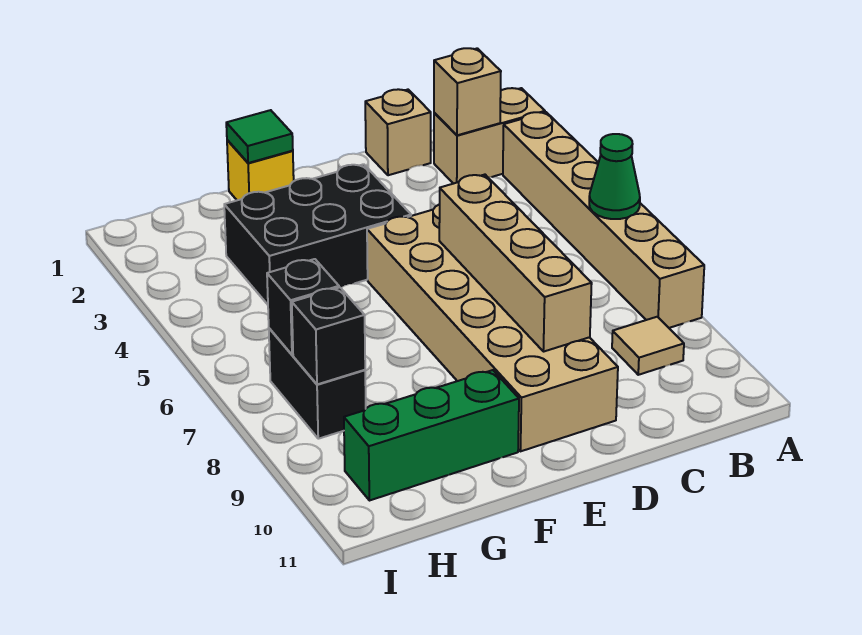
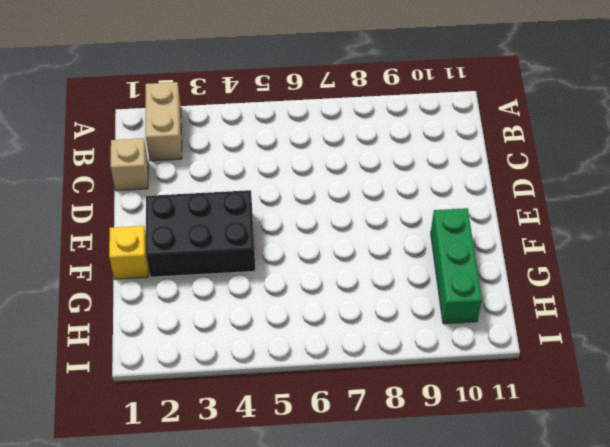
black brick E2:F4 level 1 -> black brick E3:G4 level 1
none -> tan brick A3:A8 level 1
none -> tan tile B9 level 1
none -> tan brick D5:E10 level 1

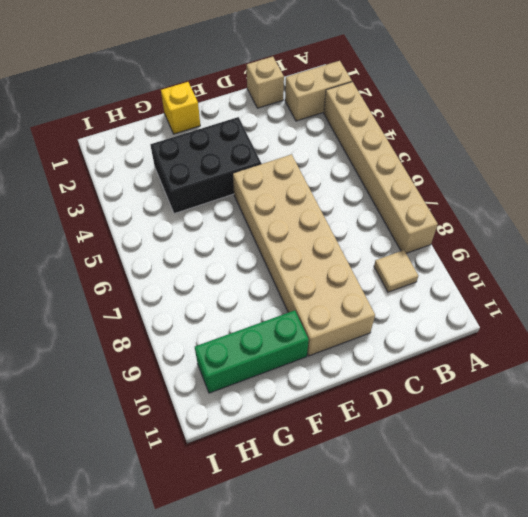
none -> black brick H7:H8 level 1
none -> green cone A6 level 2
none -> tan brick B2 level 2

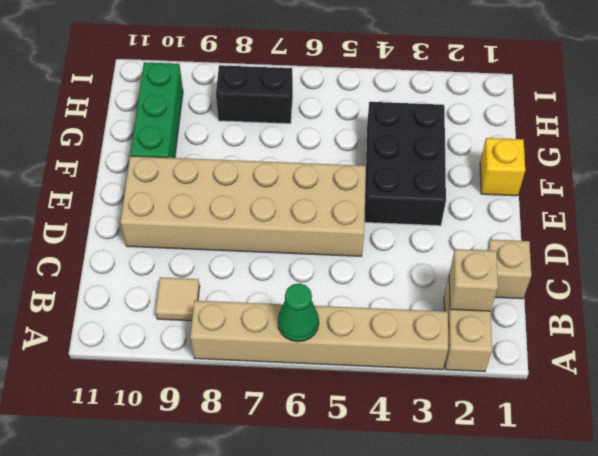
none -> tan brick D6:D9 level 2
none -> green tile F1 level 2
none -> black brick H7 level 2

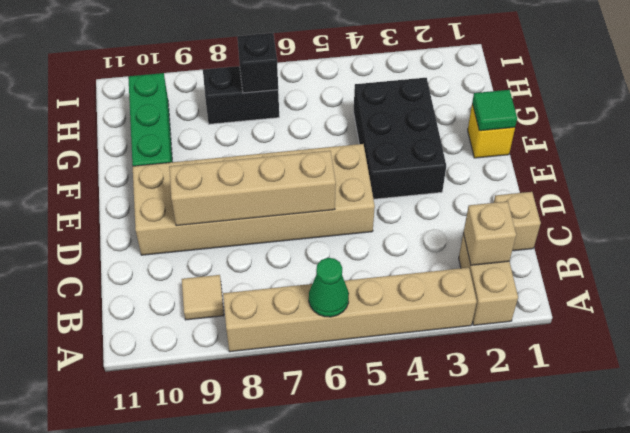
none -> black brick H8 level 2

